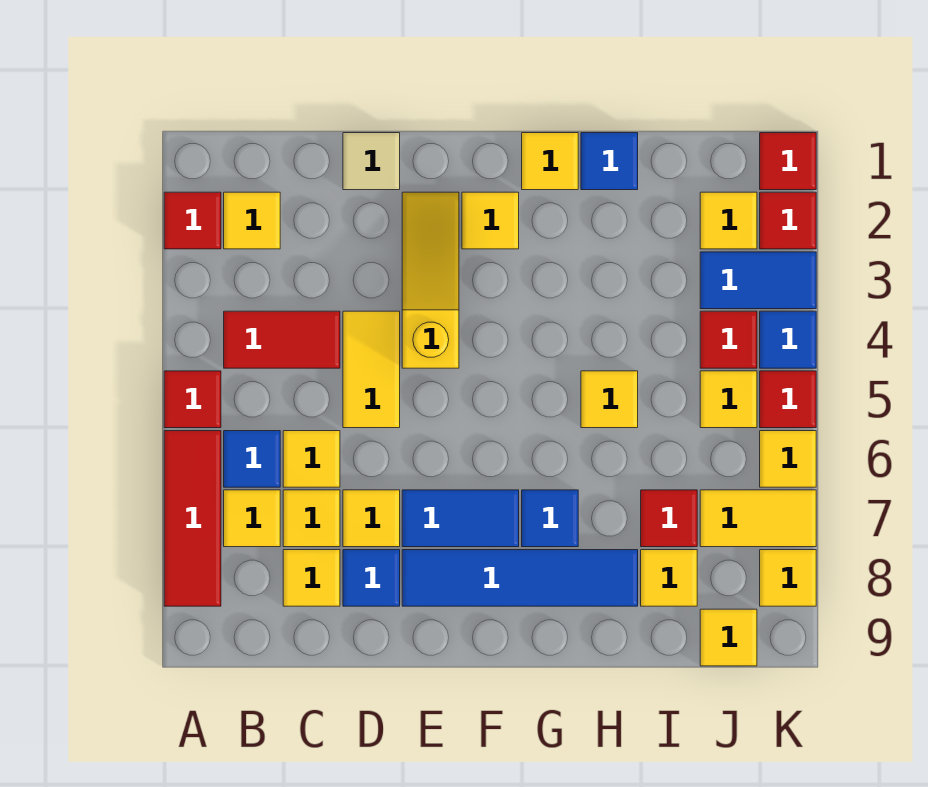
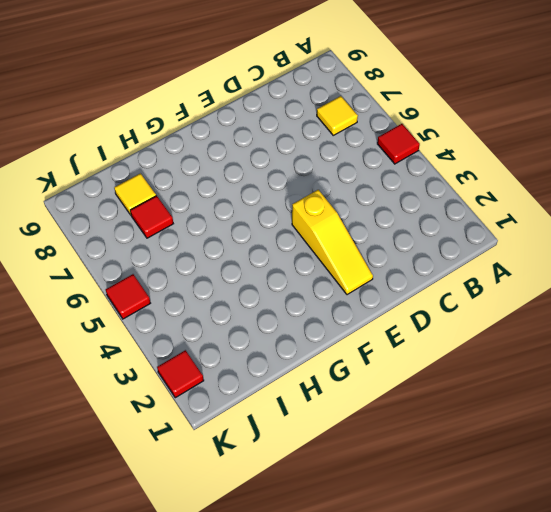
none -> red tile A2 level 1
none -> red tile A6:A8 level 1
none -> yellow tile B2 level 1
none -> red tile B4:C4 level 1

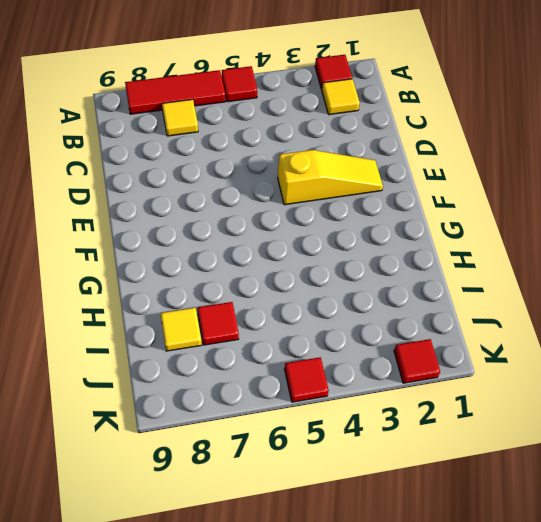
none -> red tile B4:C4 level 1
none -> blue tile B6 level 1
none -> yellow tile C6 level 1
none -> yellow tile C7 level 1

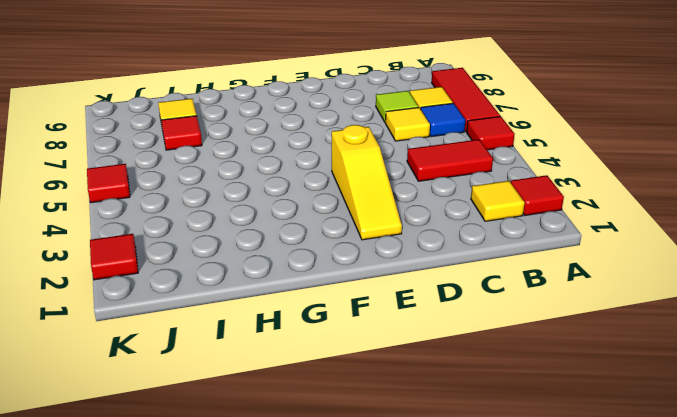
lime tile C7 level 1 -> yellow tile C7 level 1
none -> yellow tile C8 level 1
none -> tan tile D1 level 1
none -> yellow tile D4:D5 level 1
none -> yellow tile D7 level 1

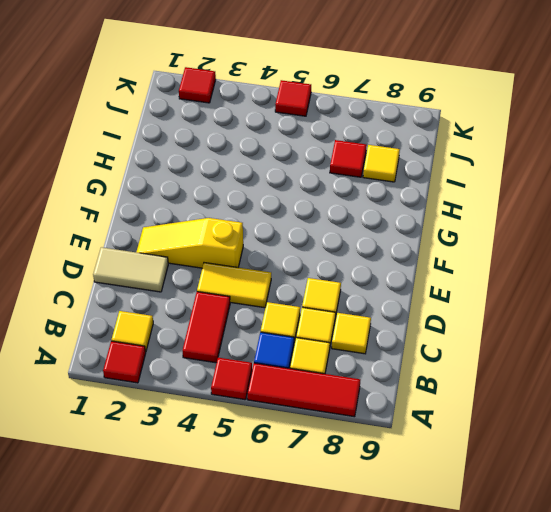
tan tile D1:D2 level 1 -> tan tile D1 level 1
none -> blue tile D8 level 1
none -> blue tile E7:F7 level 1
none -> blue tile E8:H8 level 1
none -> yellow tile F2 level 1

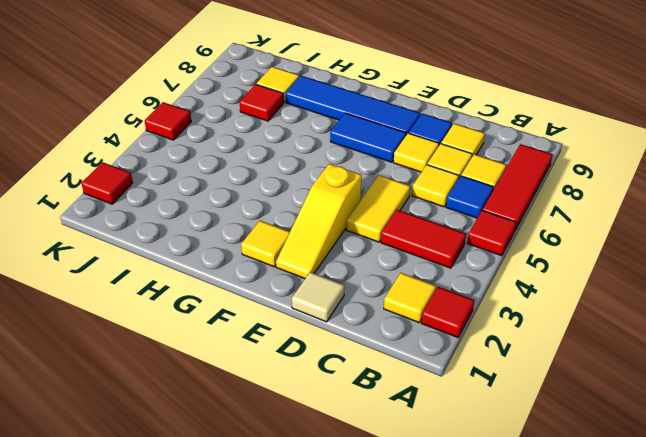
none -> yellow tile G1 level 1
none -> blue tile G7 level 1
none -> blue tile H1 level 1
none -> yellow tile H5 level 1

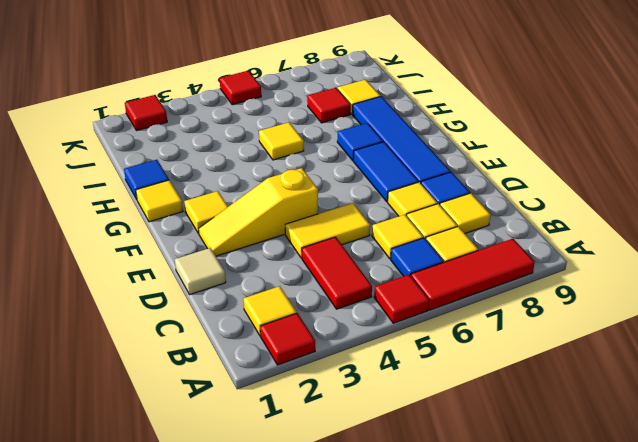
none -> yellow tile J2 level 1
none -> blue tile J3:K3 level 1
none -> red tile J4 level 1
none -> yellow tile J5 level 1

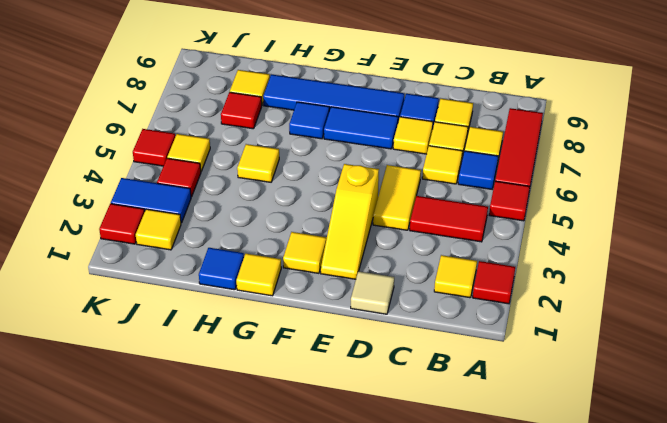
none -> yellow tile J7:K7 level 1
none -> yellow tile J9 level 1
none -> red tile K1 level 1
none -> blue tile K4 level 1

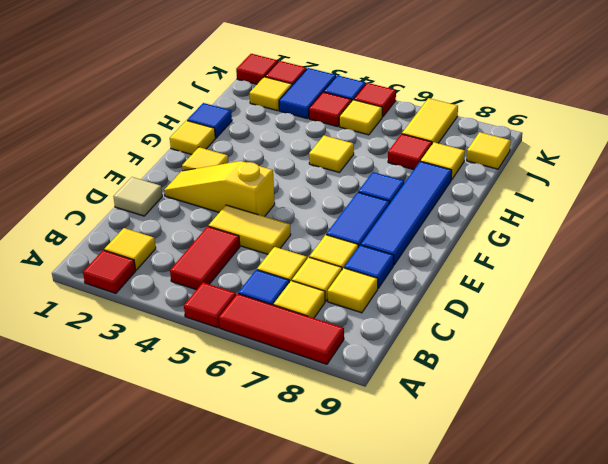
none -> yellow tile K6 level 1
none -> yellow tile K8 level 1

